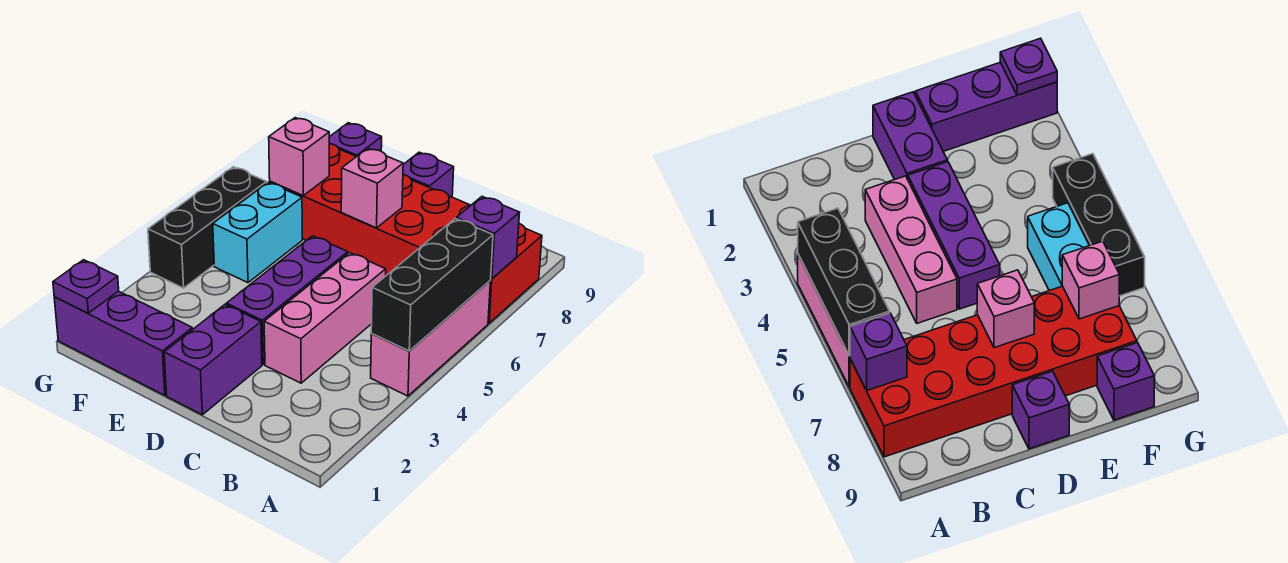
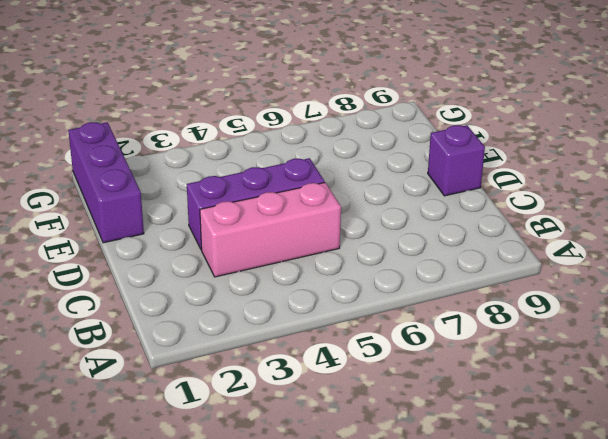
none -> pink brick A4:A6 level 1
none -> red brick A7:F8 level 1
none -> purple brick D1:D2 level 1

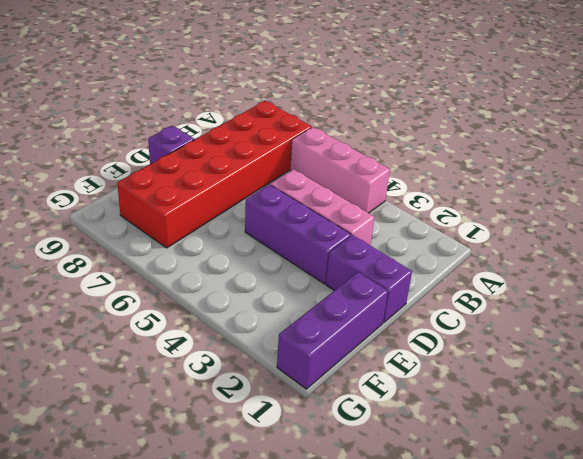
none -> cyan brick F5:F6 level 1
none -> purple brick F9 level 1
none -> black brick G4:G6 level 1

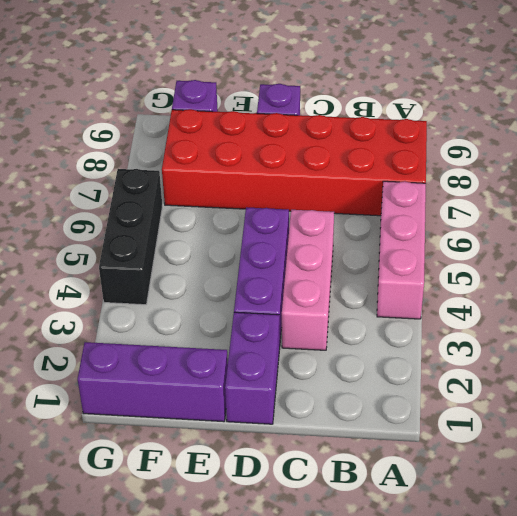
none -> cyan brick F5:F6 level 1
none -> black brick A4:A6 level 2
none -> purple brick A7 level 2

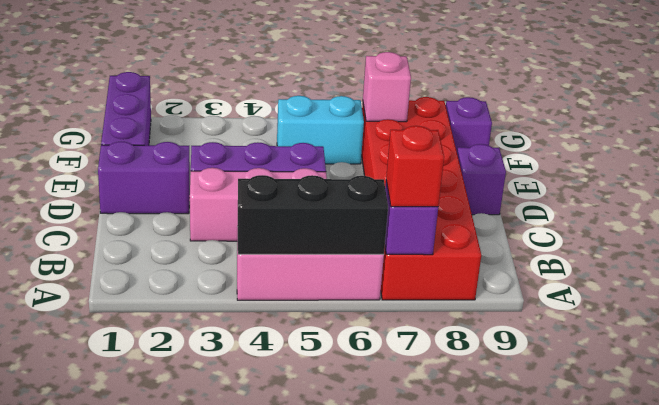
red brick A7 level 3 -> none
none -> black brick G4:G6 level 1
none -> pink brick D7 level 2
none -> purple plate G1 level 2

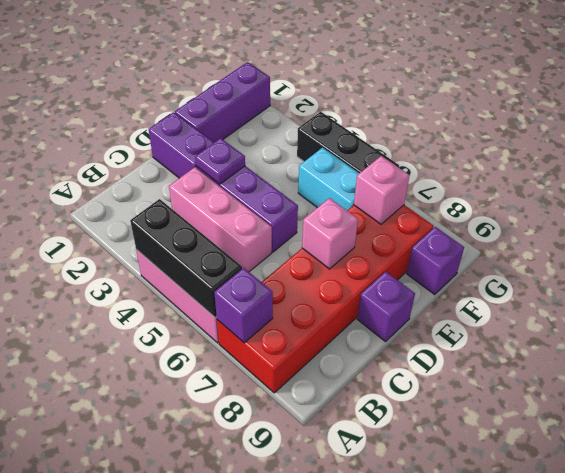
purple plate D3 level 2 -> purple plate G1 level 2

